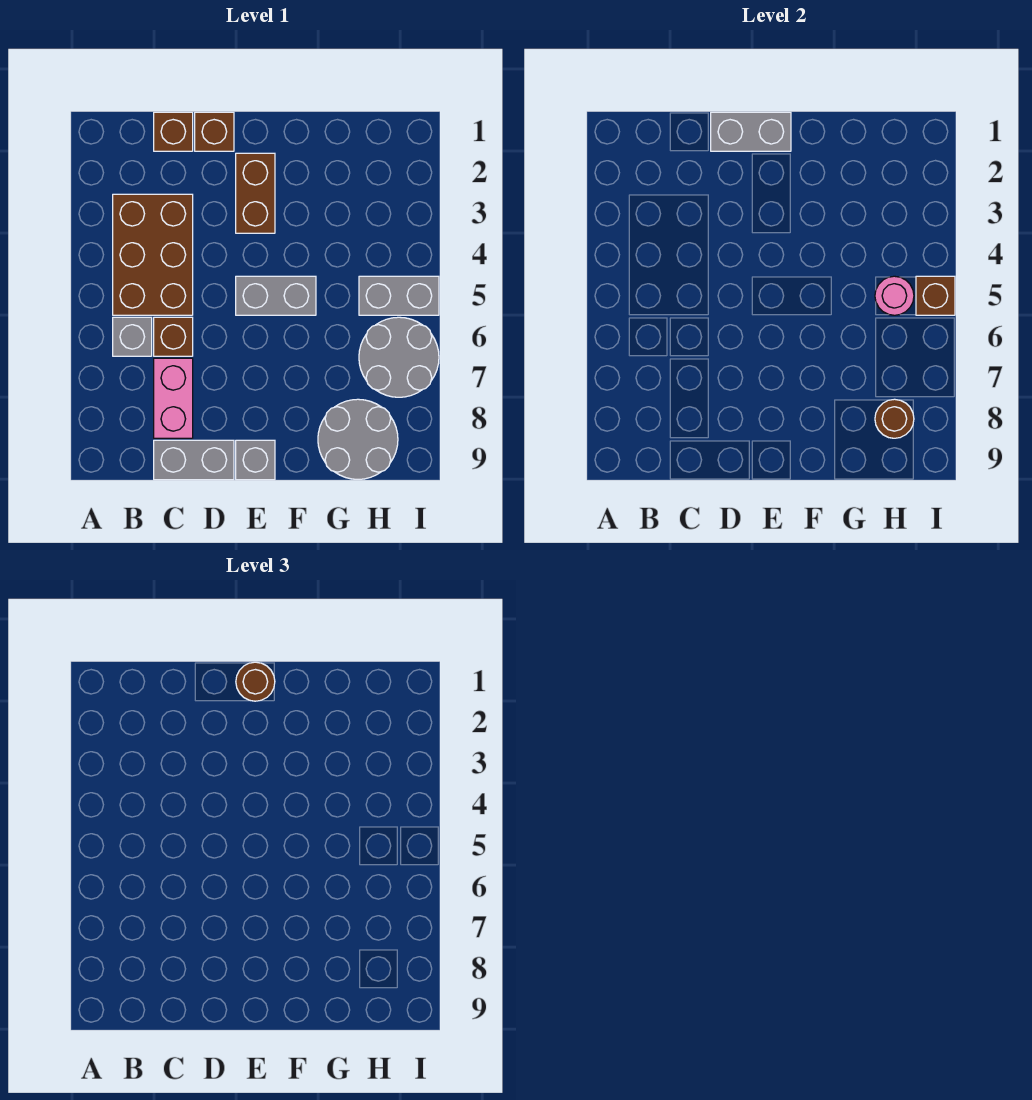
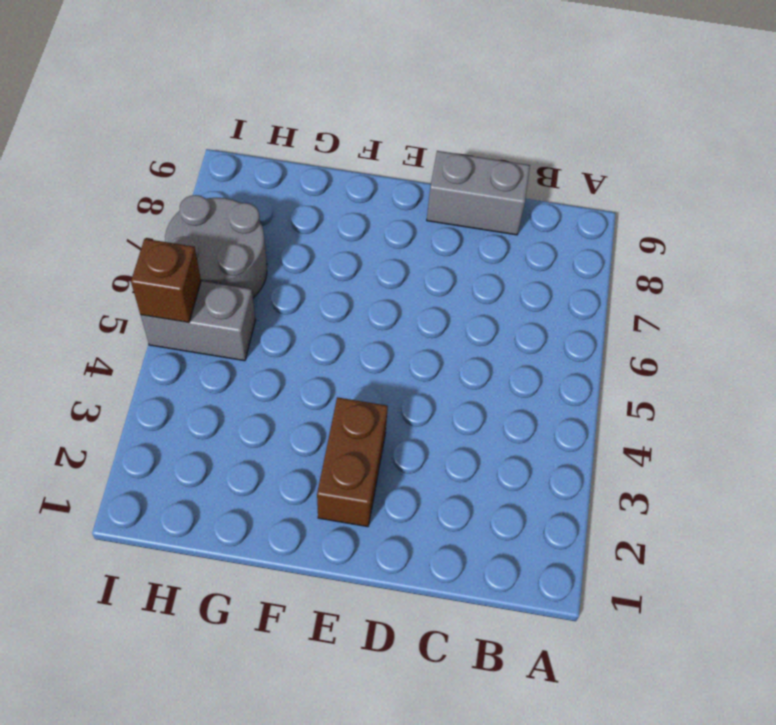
none -> brown brick B3:C5 level 1
none -> grey brick B6 level 1
none -> brown brick C1 level 1

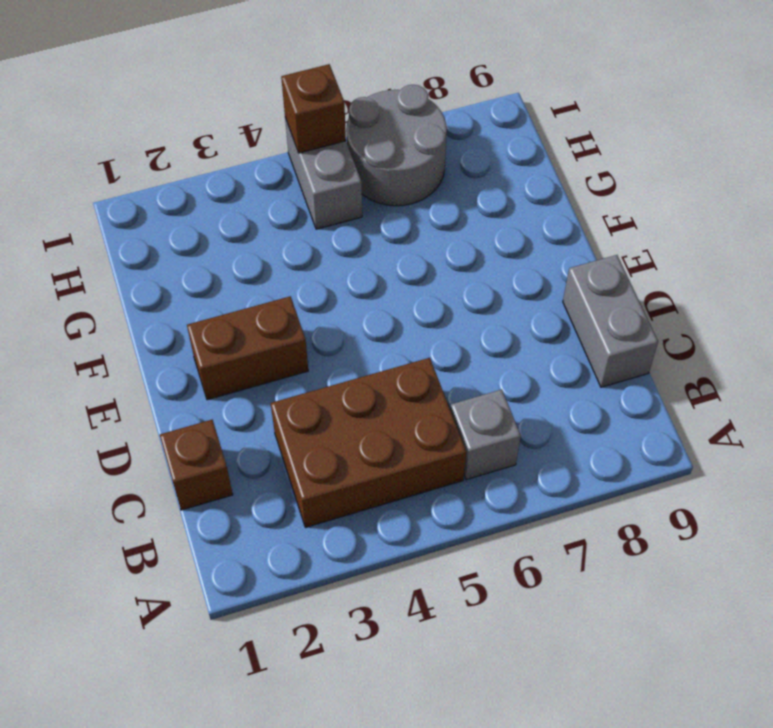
none -> brown brick C6 level 1
none -> pink brick C7:C8 level 1
none -> brown brick D1 level 1

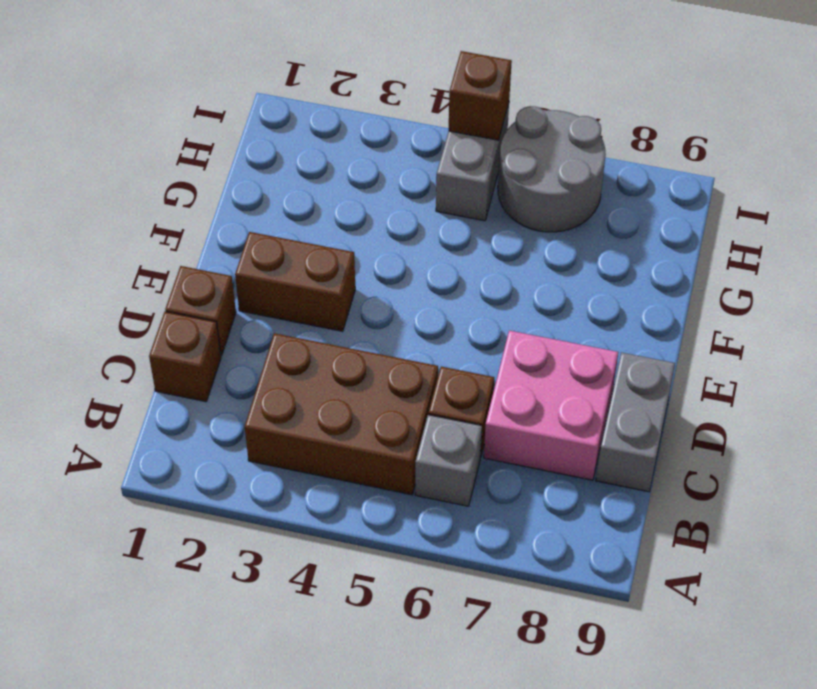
pink brick C7:D8 level 1 -> pink brick C7:C8 level 1
none -> grey brick E5:F5 level 1
none -> grey brick E9 level 1
none -> grey round brick G8:H9 level 1

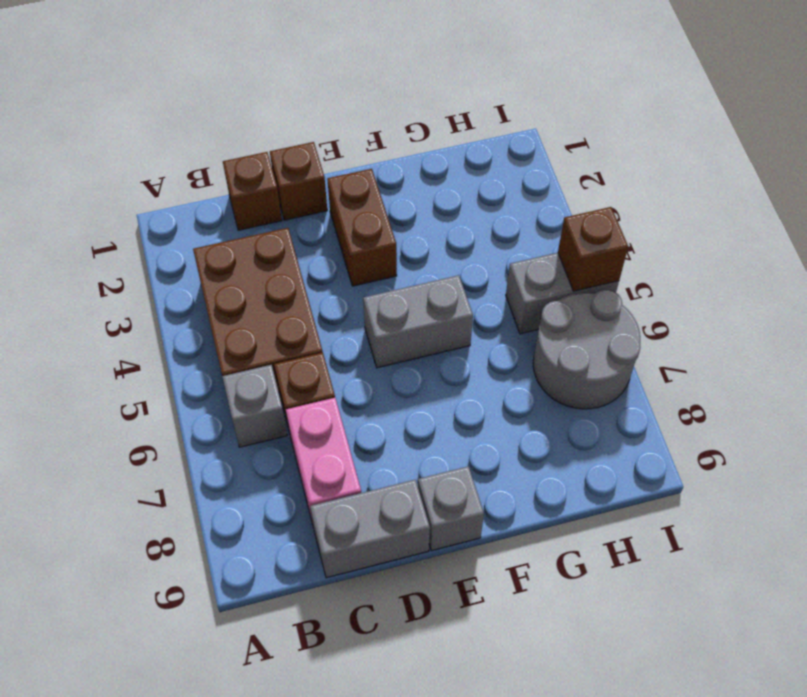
none -> grey round brick G8:H9 level 1
none -> grey brick D1:E1 level 2
none -> pink round brick H5 level 2

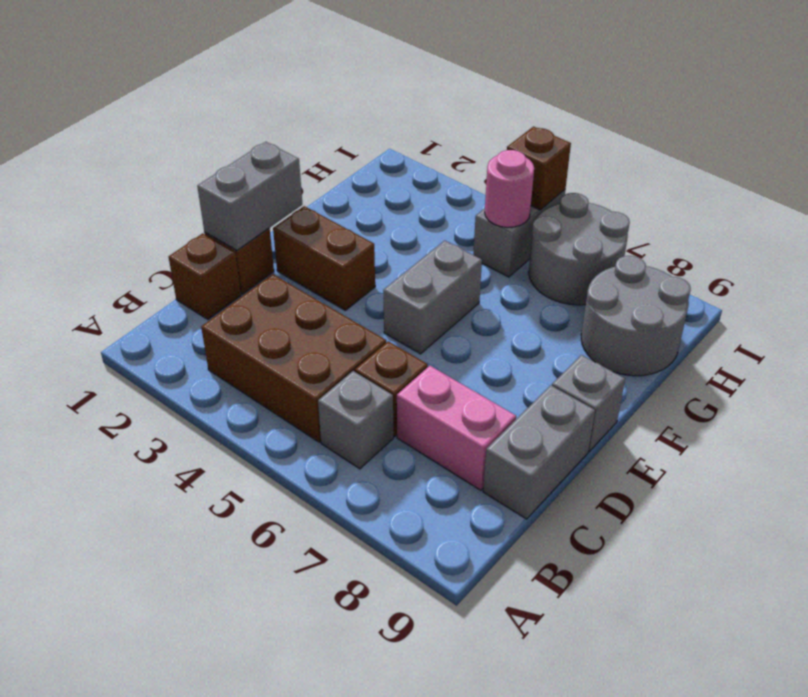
none -> brown round brick H8 level 2
none -> brown round brick E1 level 3

